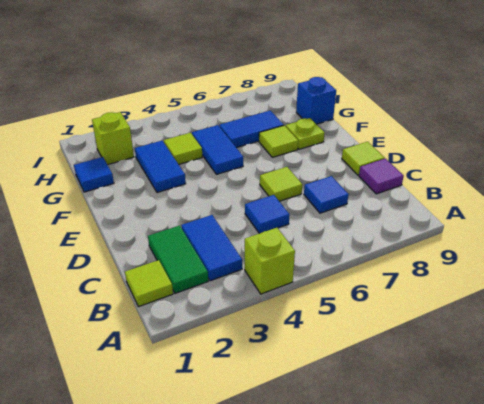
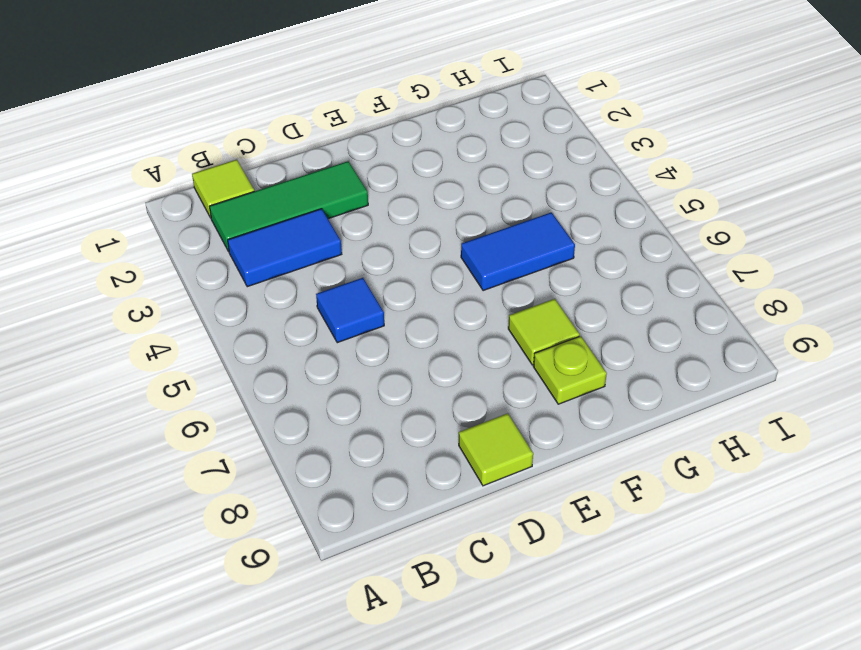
green tile B2:D2 level 1 -> green tile B2:C2 level 1
none -> lime brick A4 level 1
none -> blue tile C7 level 1
none -> purple tile C9 level 1

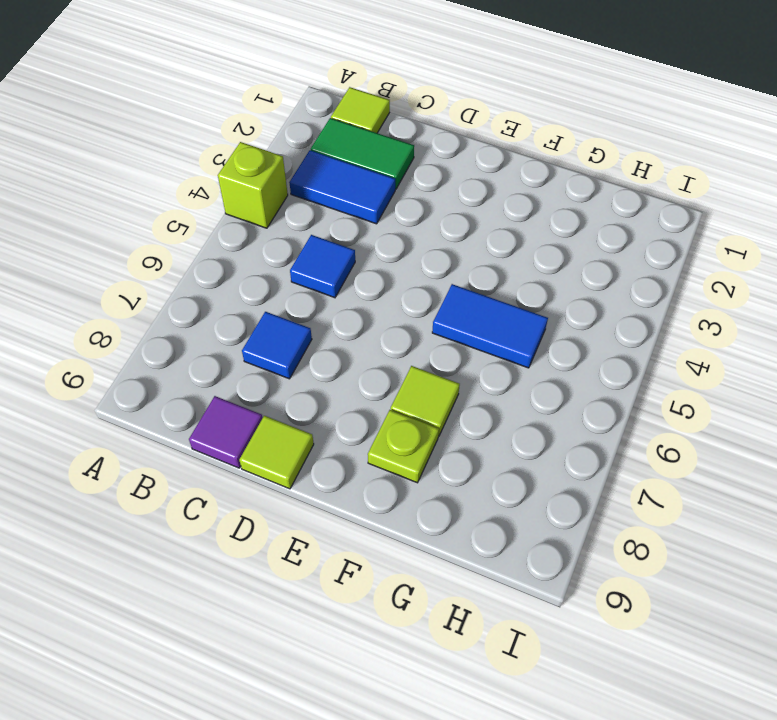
none -> lime tile D6 level 1
none -> blue tile F3:G3 level 1
none -> blue tile G1 level 1

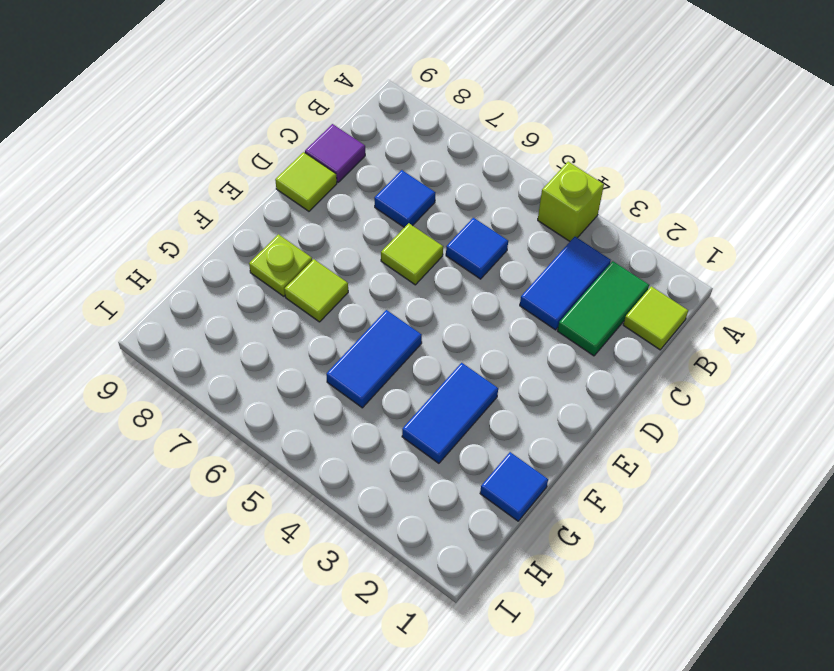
none -> lime tile G4 level 1
none -> blue tile G6:G7 level 1
none -> blue brick G9 level 1

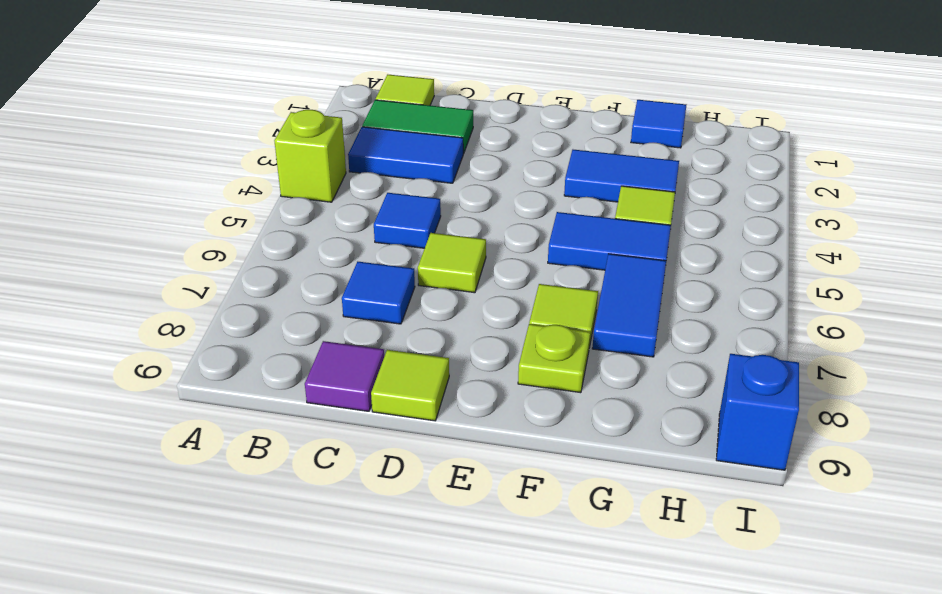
blue brick I9 level 1 -> blue brick G9 level 1
none -> lime brick H2 level 1

